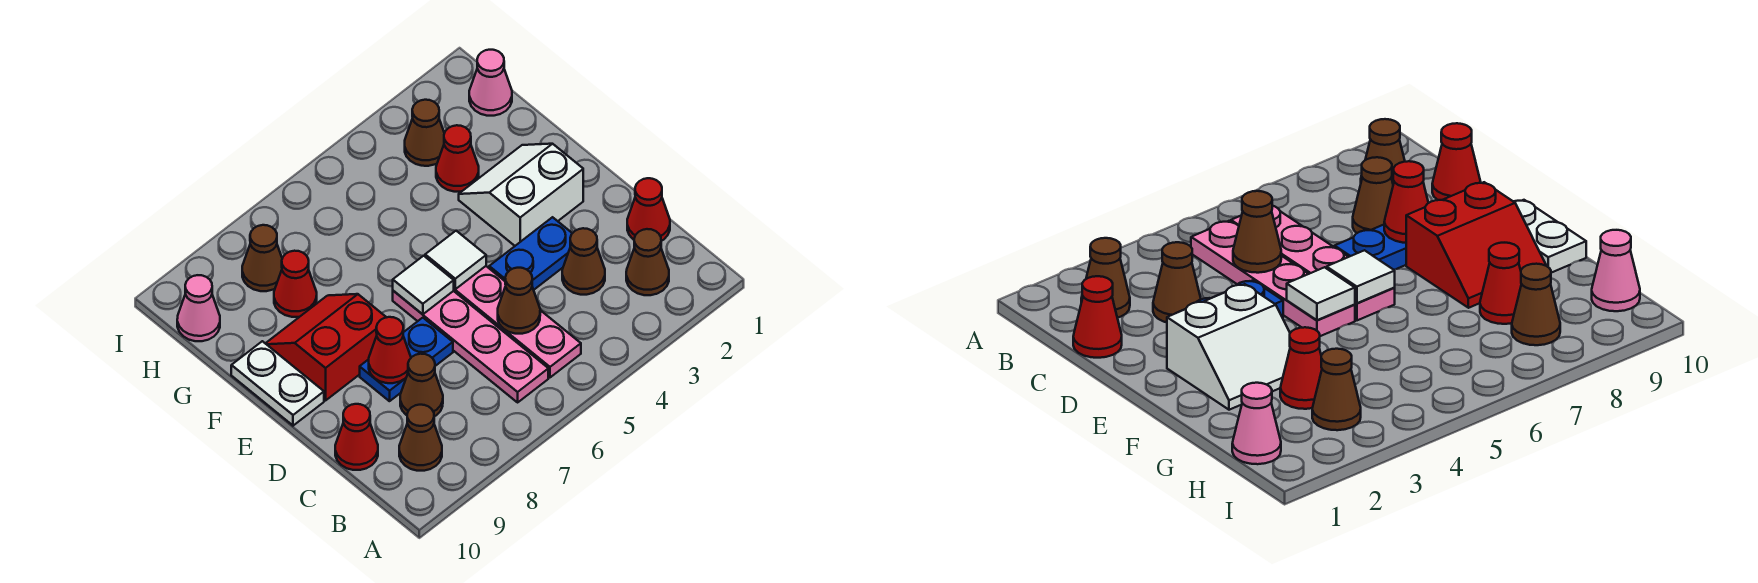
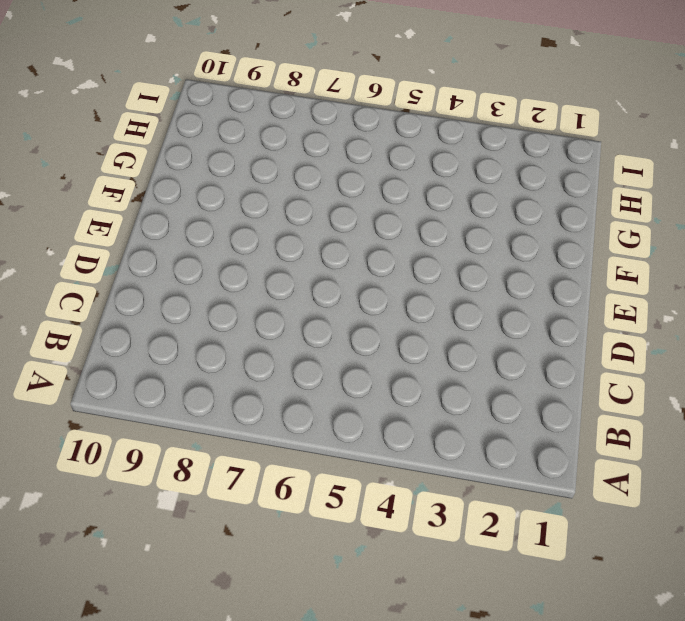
none -> brown cone B2 level 1
none -> pink plate B5:E5 level 1
none -> pink plate B6:E6 level 1

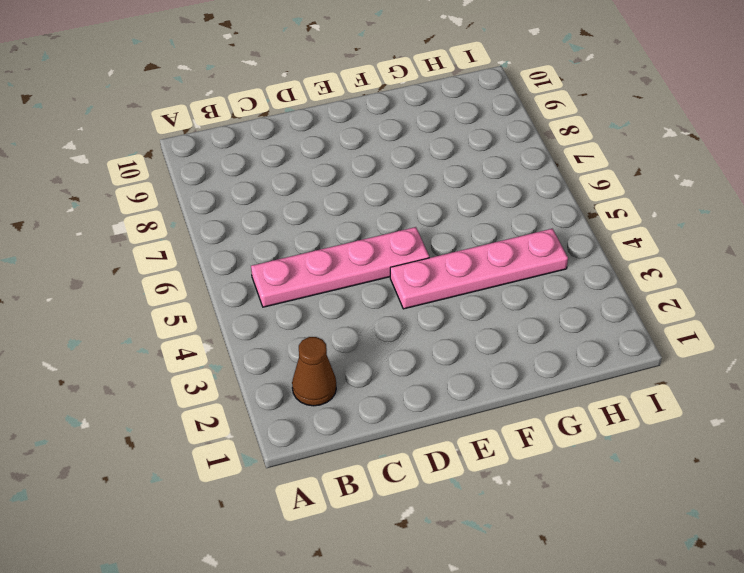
pink plate E4:H4 level 1 -> pink plate B6:E6 level 1
none -> brown cone B9 level 1
none -> red cone C1 level 1
none -> brown cone C3 level 1

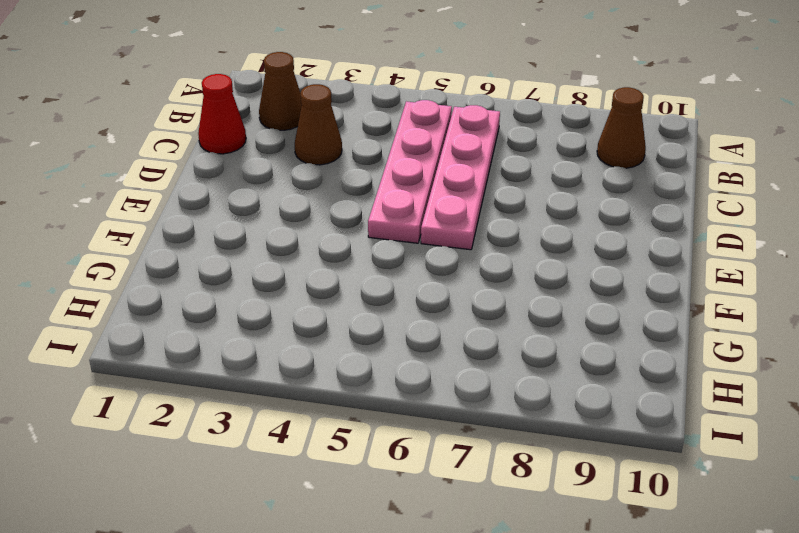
none -> brown cone C8 level 1
none -> red cone C10 level 1
none -> blue plate D3:D4 level 1

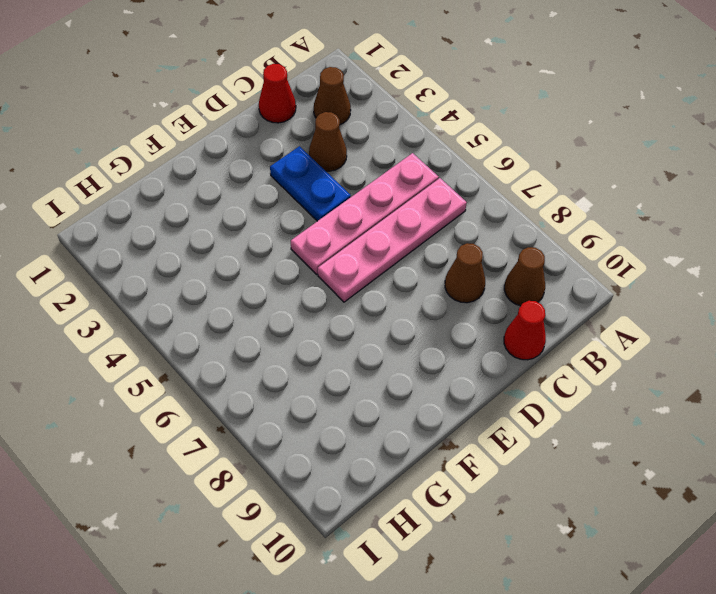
none -> blue plate D7:D8 level 1
none -> white slope E2:F3 level 1 top E
none -> red slope E8:F9 level 1 top E

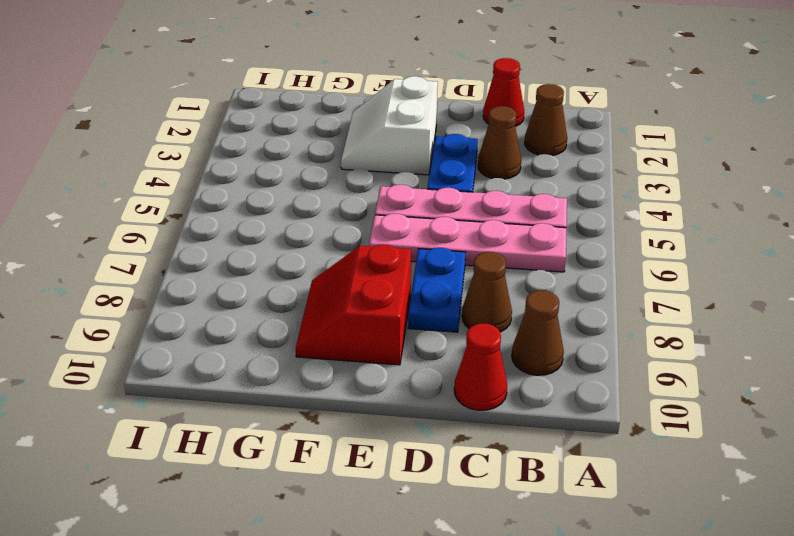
none -> white plate E10:F10 level 1
none -> red cone G3 level 1
none -> red cone G8 level 1

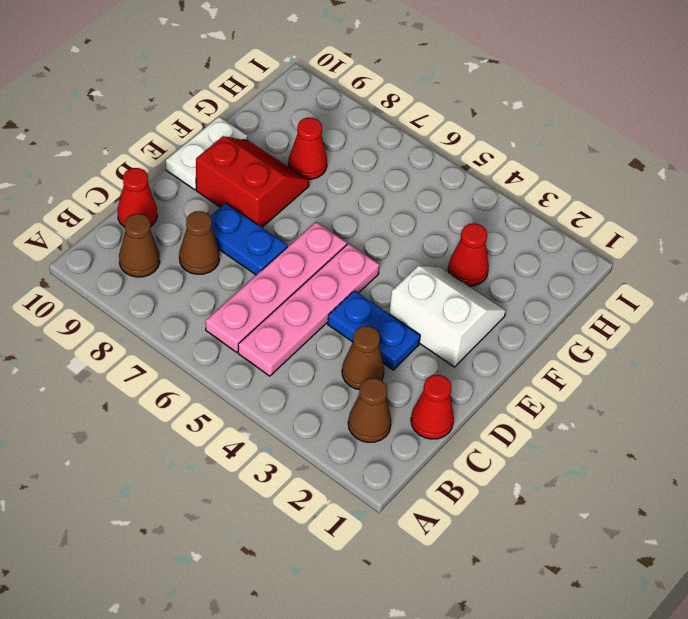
none -> pink cone H1 level 1
none -> brown cone H3 level 1
none -> brown cone H8 level 1

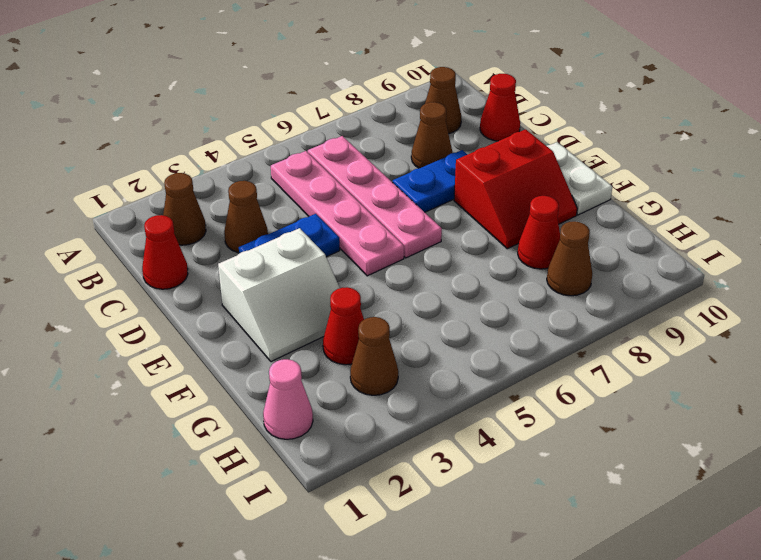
none -> pink cone H10 level 1
none -> brown cone C5 level 2
none -> red cone D8 level 2

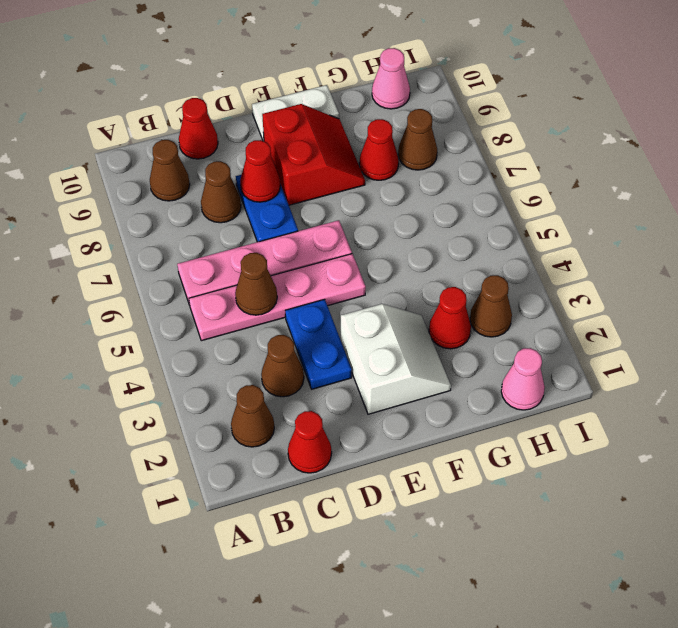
none -> white tile E5 level 2
none -> white tile E6 level 2

